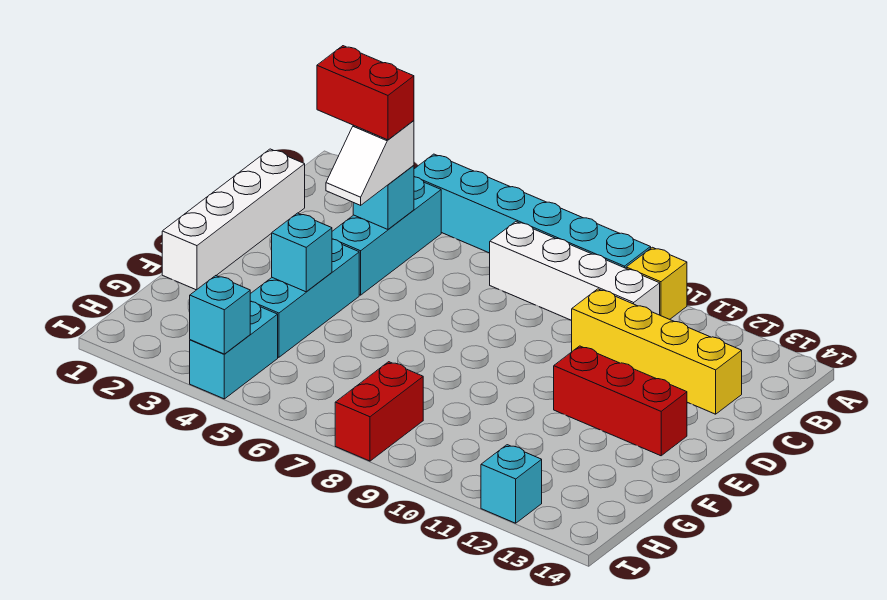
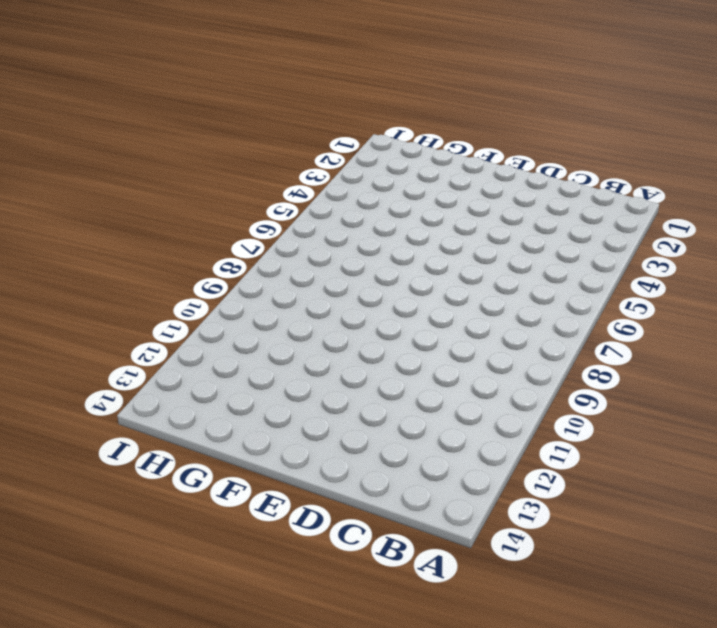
none -> cyan brick A4:A9 level 1
none -> yellow brick A10 level 1
none -> cyan brick B4:D4 level 1

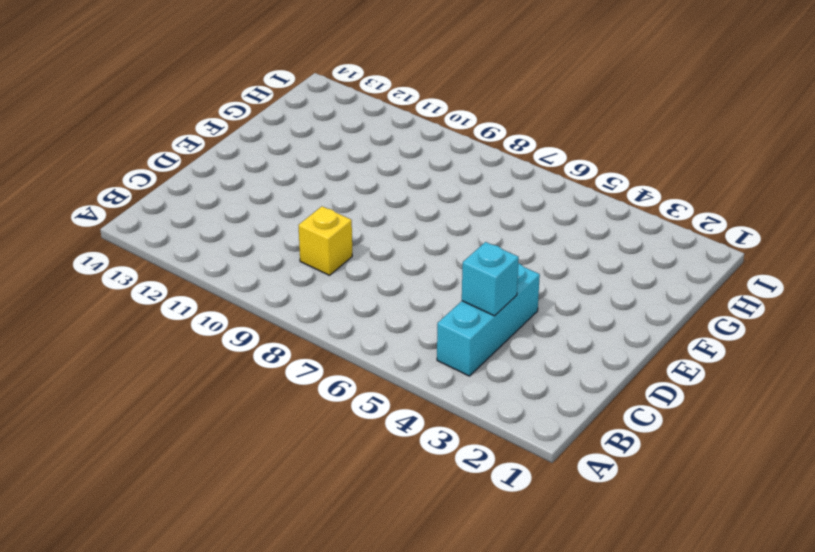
yellow brick C9 level 1 -> yellow brick A10 level 1
none -> cyan brick A4:A9 level 1
none -> white brick B7:B10 level 1
none -> white brick C1:F1 level 1

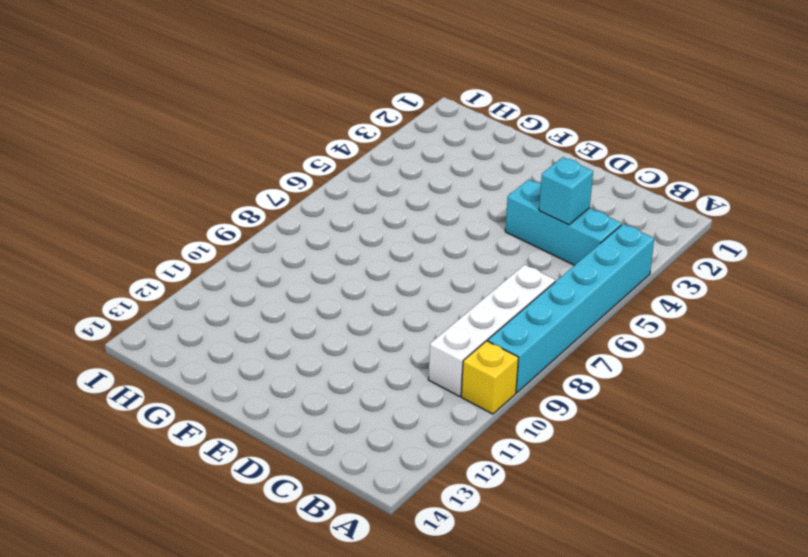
none -> white brick C1:F1 level 1
none -> yellow brick C10:C13 level 1
none -> cyan brick E4:G4 level 1

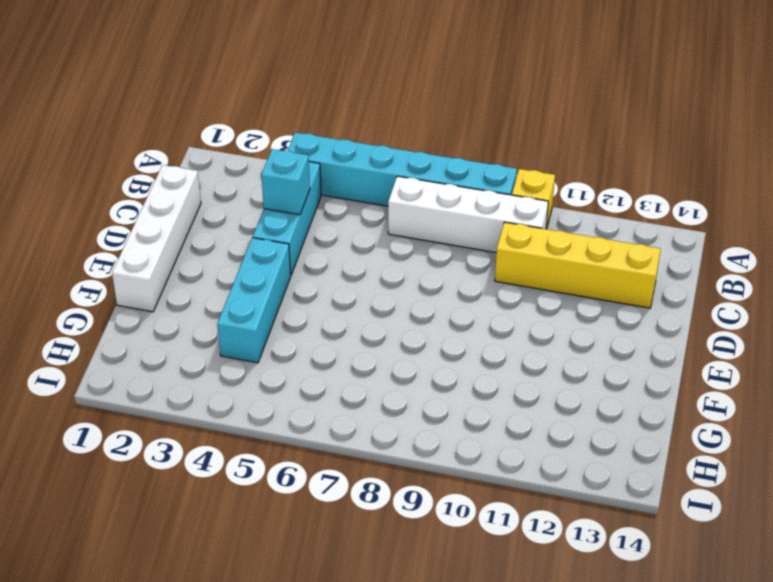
none -> red brick E11:E13 level 1
none -> cyan brick H4:I4 level 1
none -> red brick H8:I8 level 1

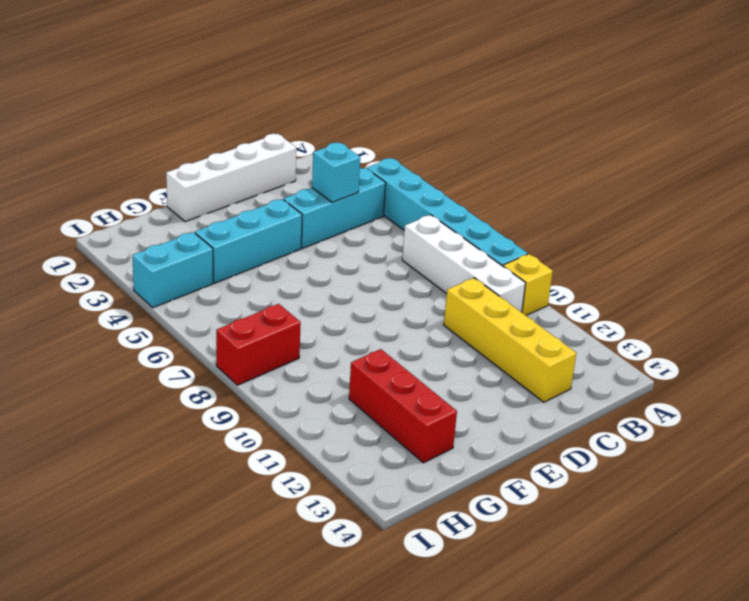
red brick G11:G13 level 1 -> red brick E11:E13 level 1
none -> cyan brick I12 level 1
none -> cyan brick F4 level 2
none -> cyan brick I4 level 2

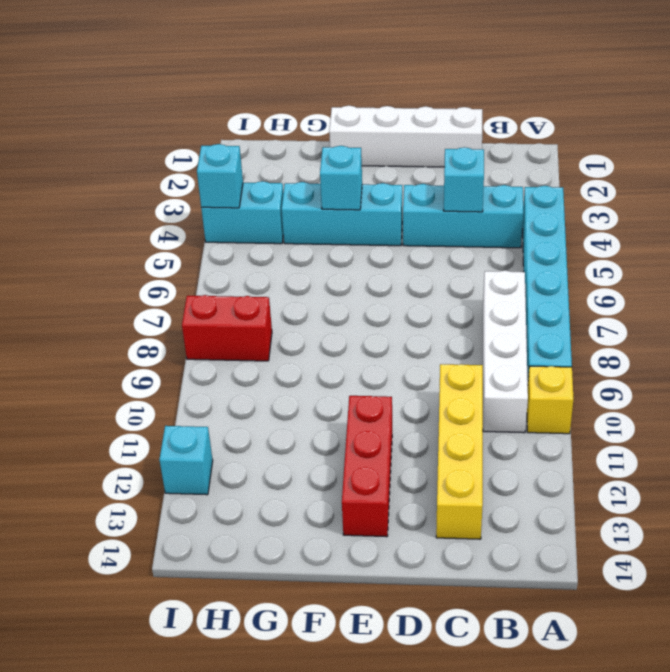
none -> white slope C4:D4 level 3 top C
none -> red brick C3:C4 level 4

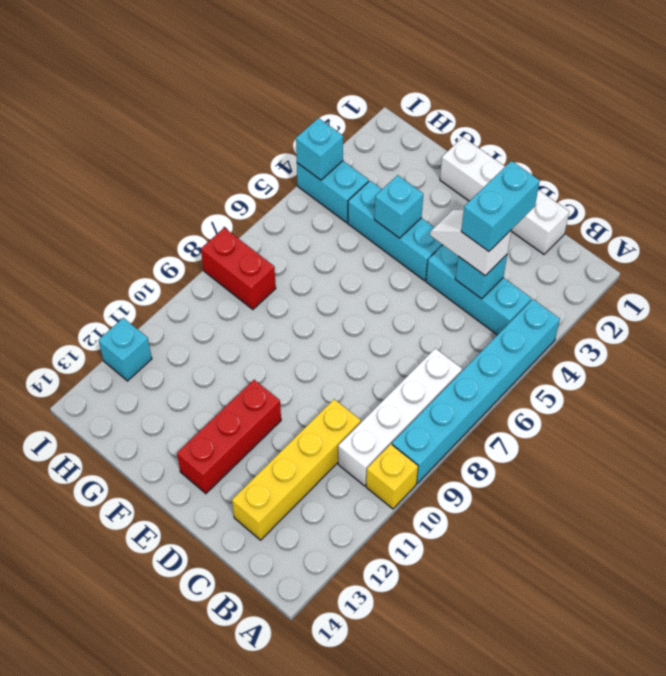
cyan brick C3:C4 level 4 -> red brick C3:C4 level 4

